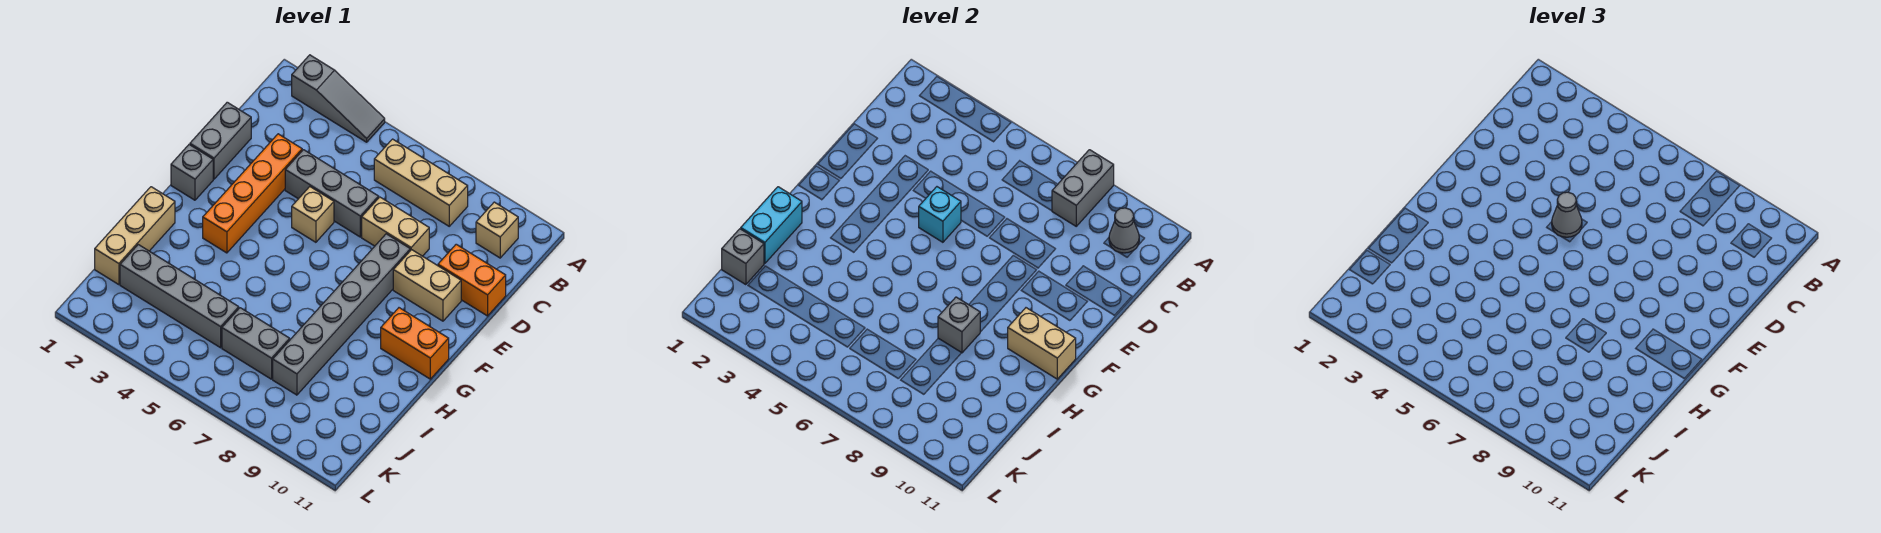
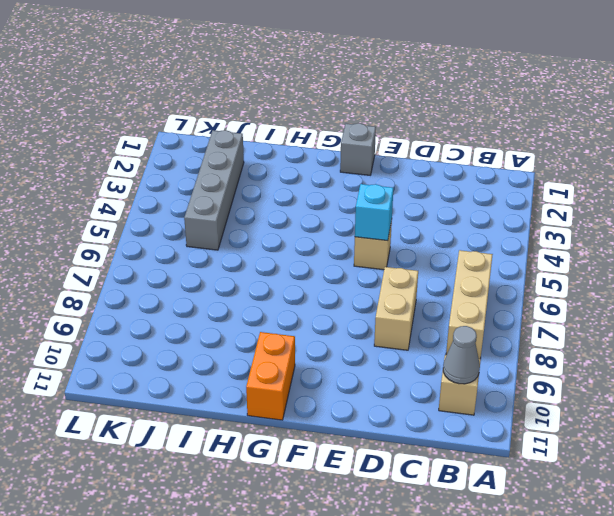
none -> grey slope A2:A4 level 1 top 2
none -> grey brick D1:E1 level 1
none -> orange brick D3:G3 level 1

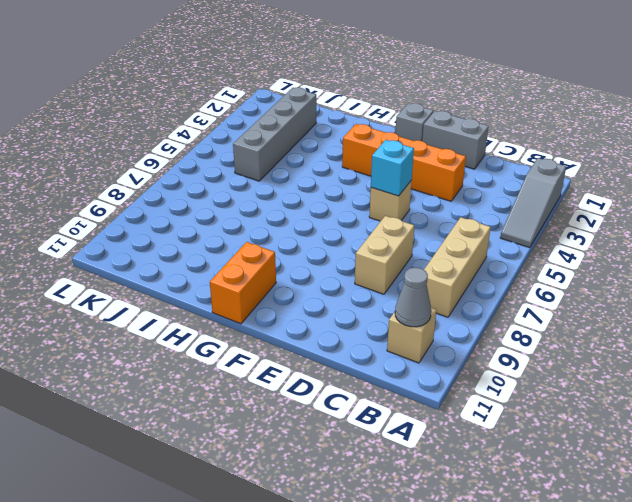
none -> grey brick D4:D6 level 1
none -> orange brick D10:D11 level 1
none -> grey brick E8:J8 level 1

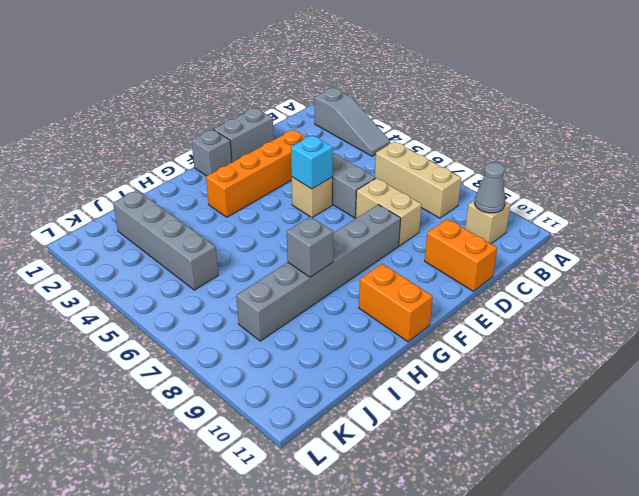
none -> tan brick E9:E10 level 1
none -> tan brick H1:J1 level 1
none -> grey brick J6:J7 level 1

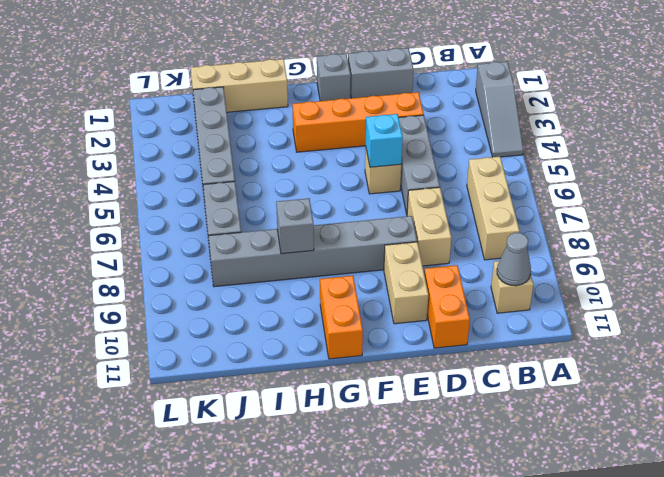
none -> grey brick A8:B8 level 2
none -> tan brick G10:G11 level 2
none -> cyan brick H1:I1 level 2

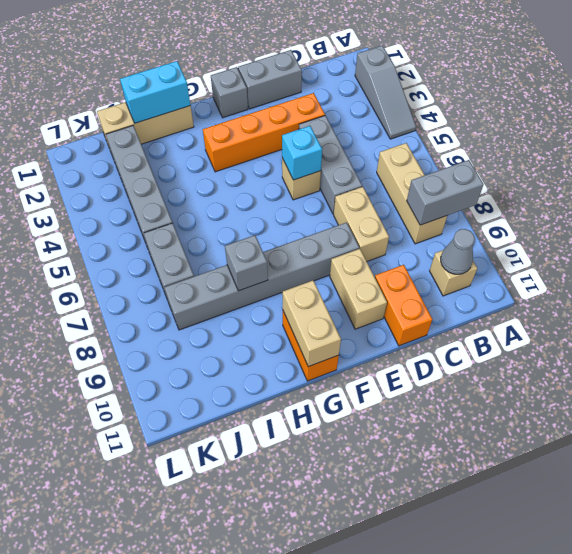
none -> grey brick J1 level 2
none -> grey cone E5 level 3

